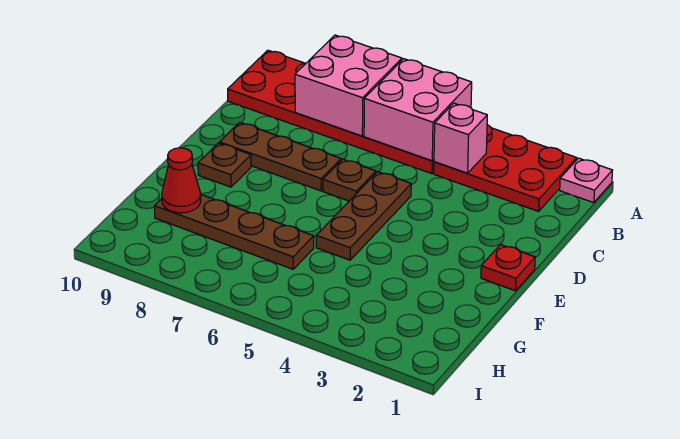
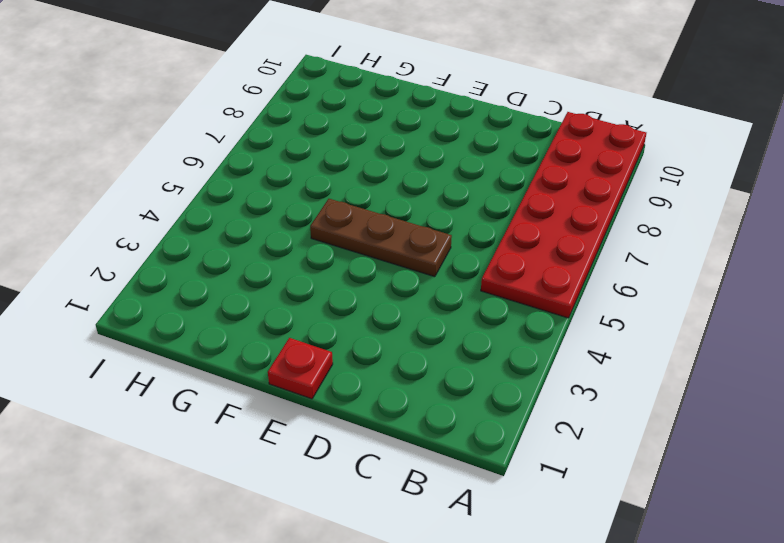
none -> pink plate A1 level 1
none -> red plate A2:B4 level 1
none -> brown plate D6 level 1

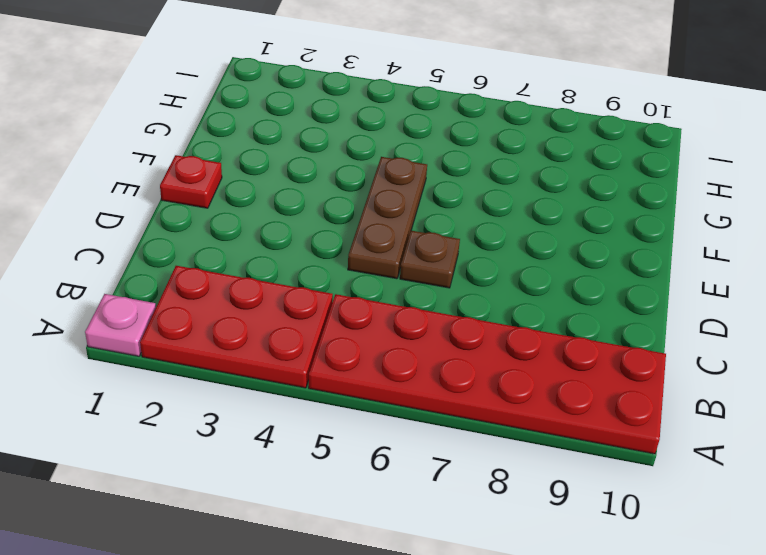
none -> brown plate D7:D9 level 1
none -> brown plate E9 level 1
none -> brown plate G6:G9 level 1

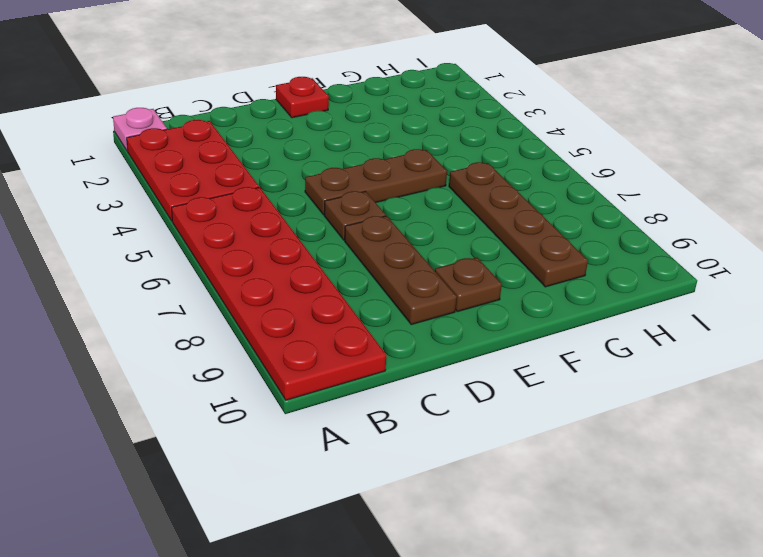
none -> pink brick A5:B6 level 2
none -> pink brick A7:B8 level 2
none -> pink brick B4 level 2

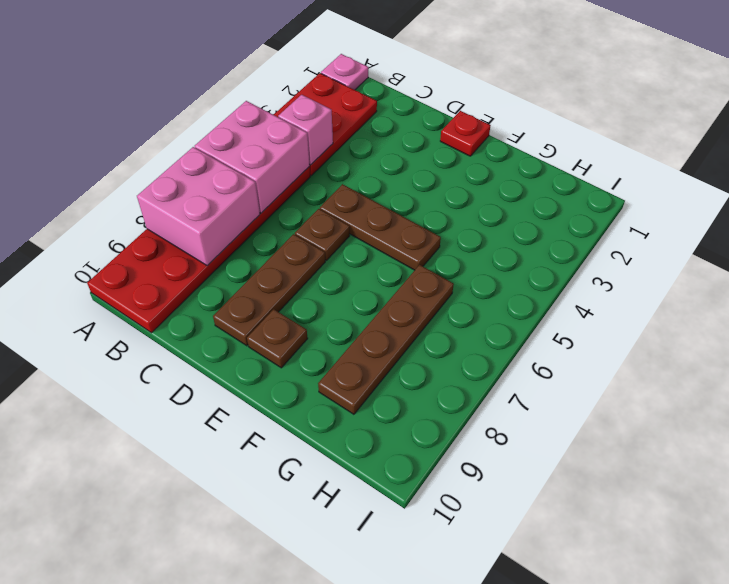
none -> red cone G9 level 2

